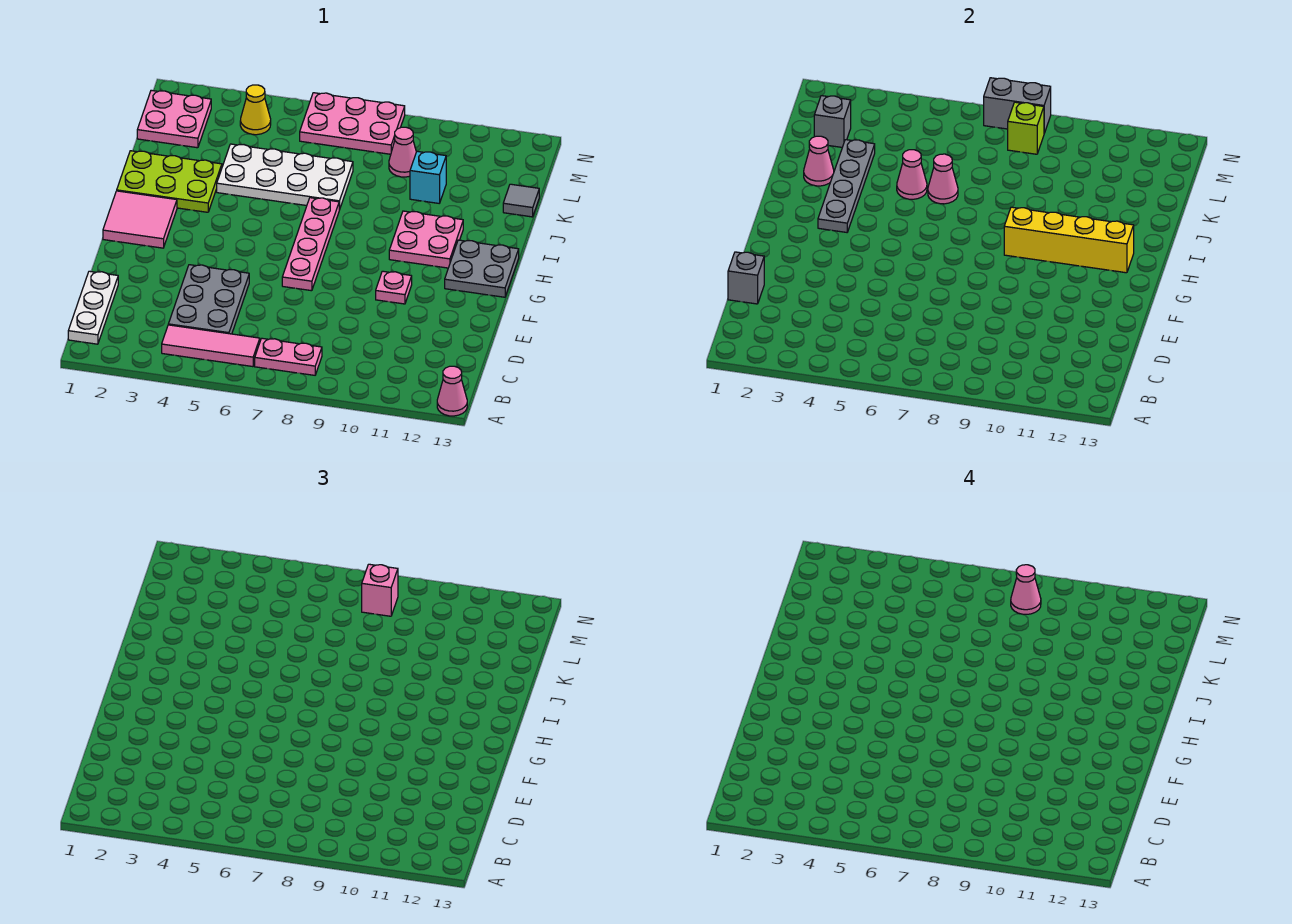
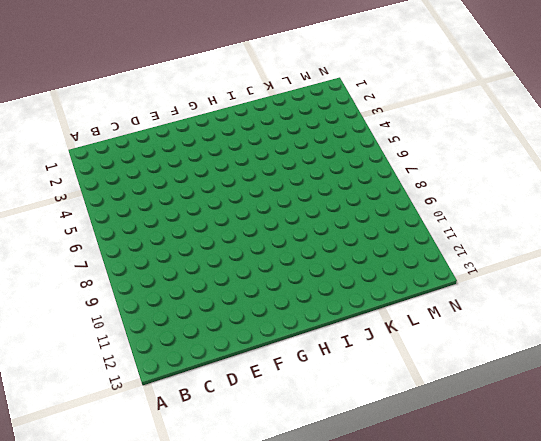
none -> pink cone A13 level 1
none -> white plate B1:D1 level 1
none -> pink tile B4:B6 level 1

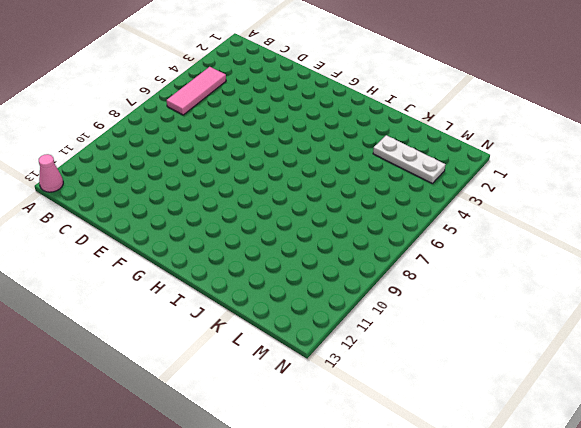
white plate K3:M3 level 1 -> white plate B1:D1 level 1
none -> pink plate B7:B8 level 1
none -> grey plate C4:E5 level 1
none -> pink plate F7:I7 level 1

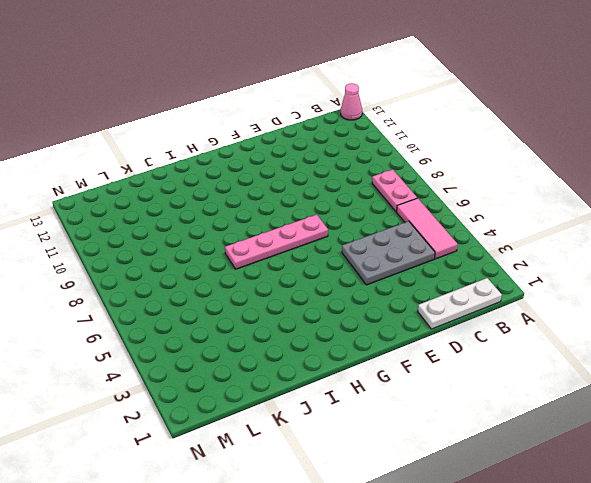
none -> pink plate F10 level 1
none -> pink tile G1:H2 level 1
none -> grey plate G12:H13 level 1

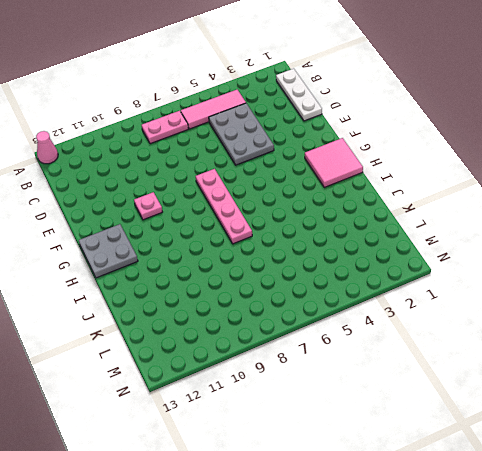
none -> pink plate H10:I11 level 1
none -> lime plate I1:J3 level 1
none -> white plate J4:K7 level 1

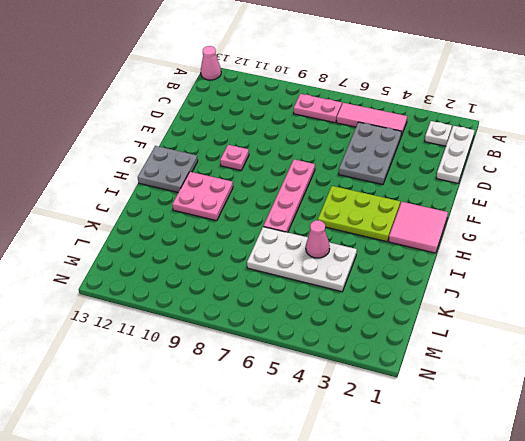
white plate B2 level 1 -> none
lime plate G3:H5 level 1 -> lime plate I1:J3 level 1
none -> cyan brick K10 level 1
none -> grey tile K13 level 1
none -> pink plate L1:M2 level 1

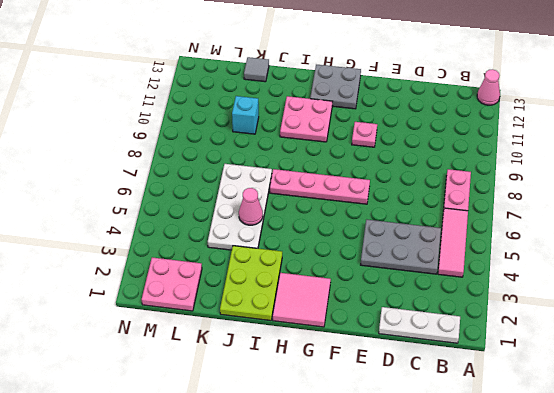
none -> pink cone L9 level 1
none -> yellow cone M4 level 1
none -> pink plate M6:N8 level 1

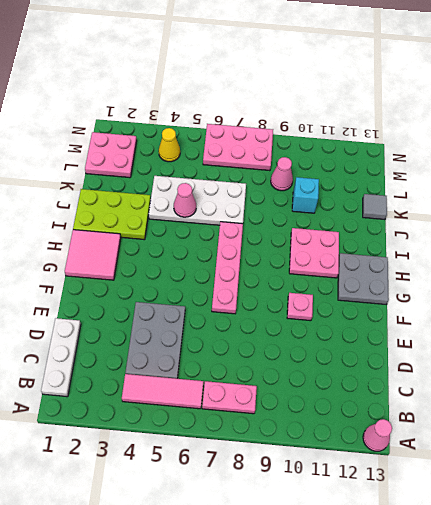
none -> grey brick D1 level 2
none -> grey plate H3:K3 level 2
none -> yellow brick H9:H12 level 2

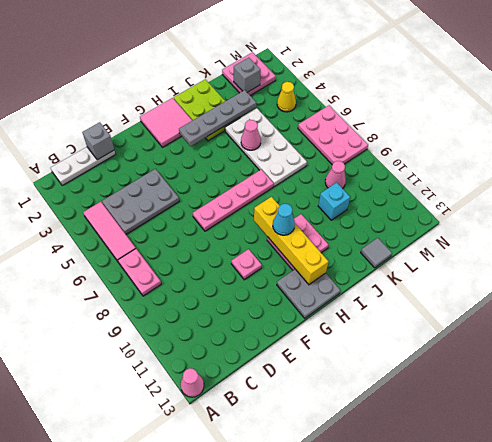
cyan cone H10 level 3 -> none
none -> pink cone J2 level 2
none -> pink cone J6 level 2
none -> lime brick M8 level 2

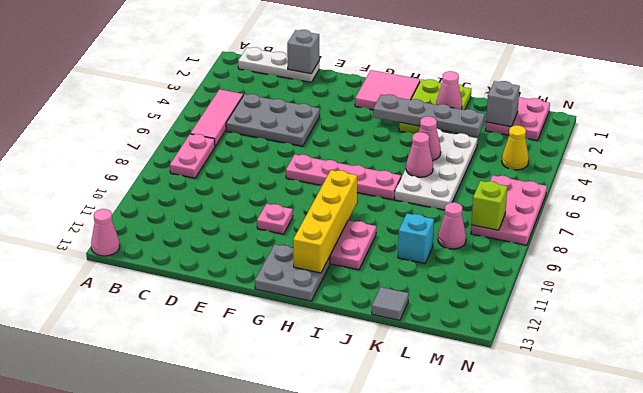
none -> grey brick N7:N8 level 2
none -> pink brick M8 level 3
none -> pink cone M8 level 4

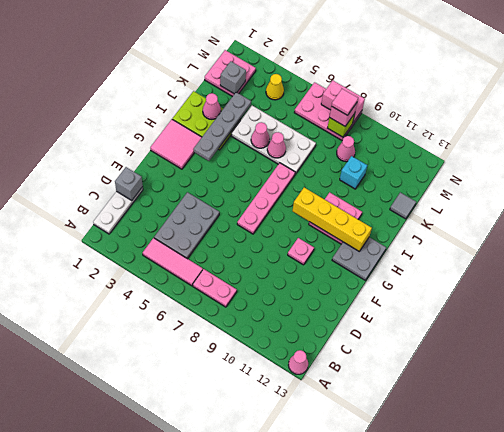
pink tile M8 level 4 -> pink cone M8 level 4
pink brick N7:N8 level 2 -> grey brick N7:N8 level 2

